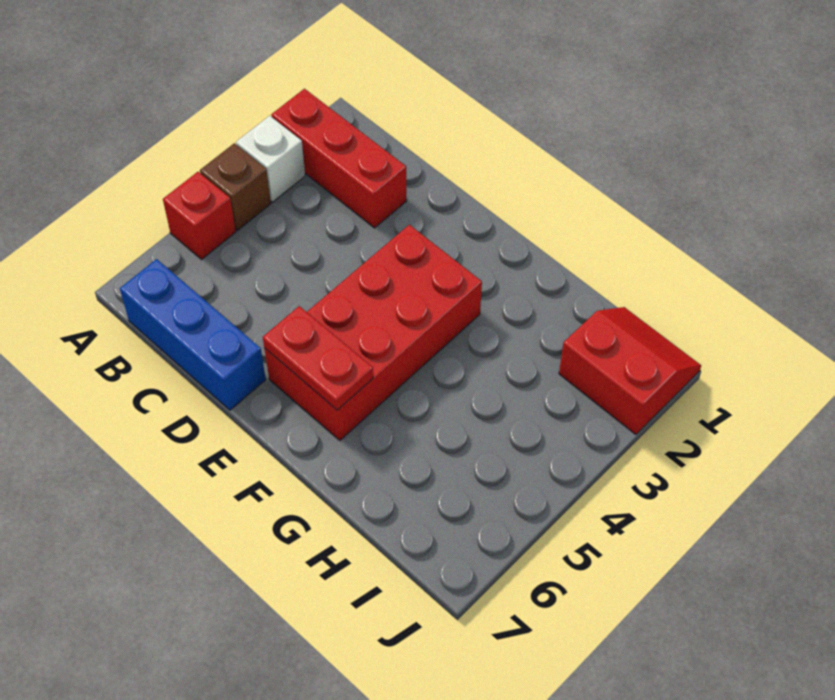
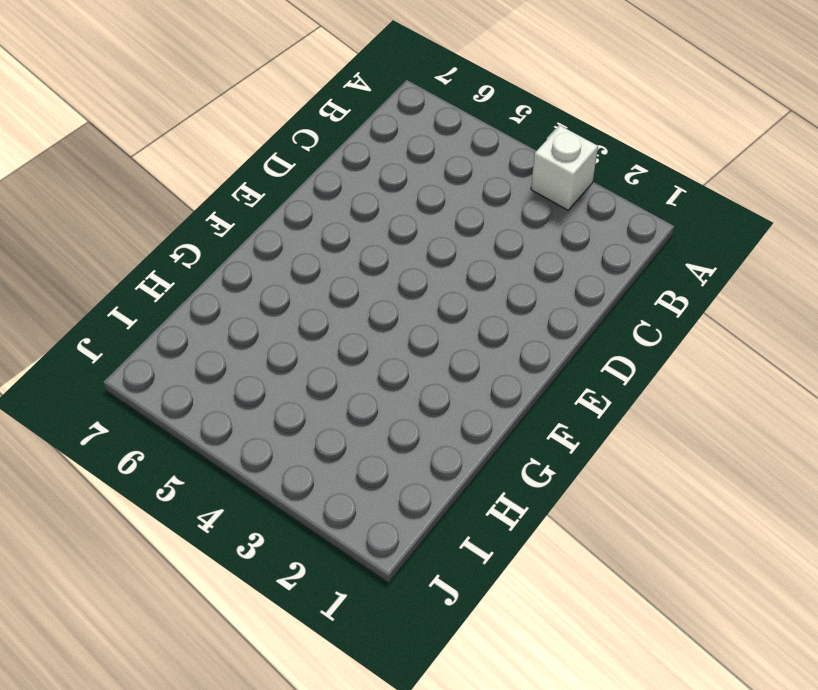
none -> red brick A2:C2 level 1
none -> brown brick A4 level 1

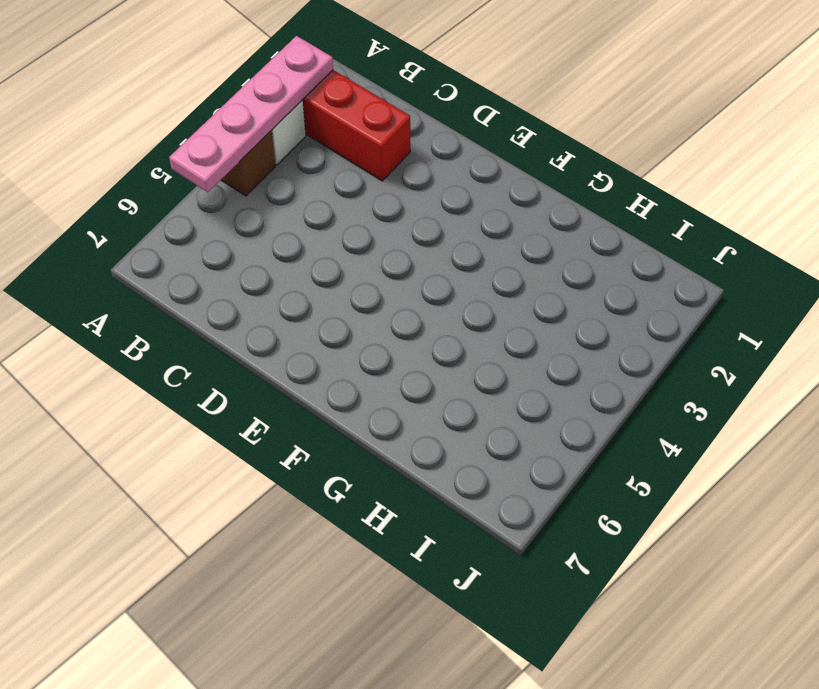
pink plate A2:A5 level 2 -> none
none -> red brick A5 level 1
none -> blue brick B7:D7 level 1

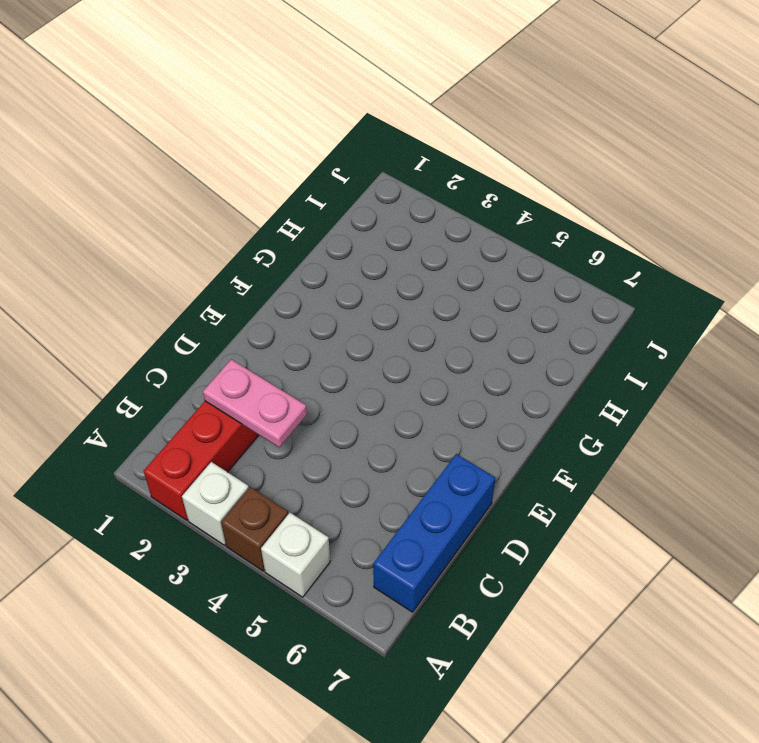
white brick A5 level 1 -> red brick A5 level 1
pink plate C2:C3 level 2 -> none
none -> red brick E3:F6 level 1
none -> red slope I1:J2 level 1 top 2

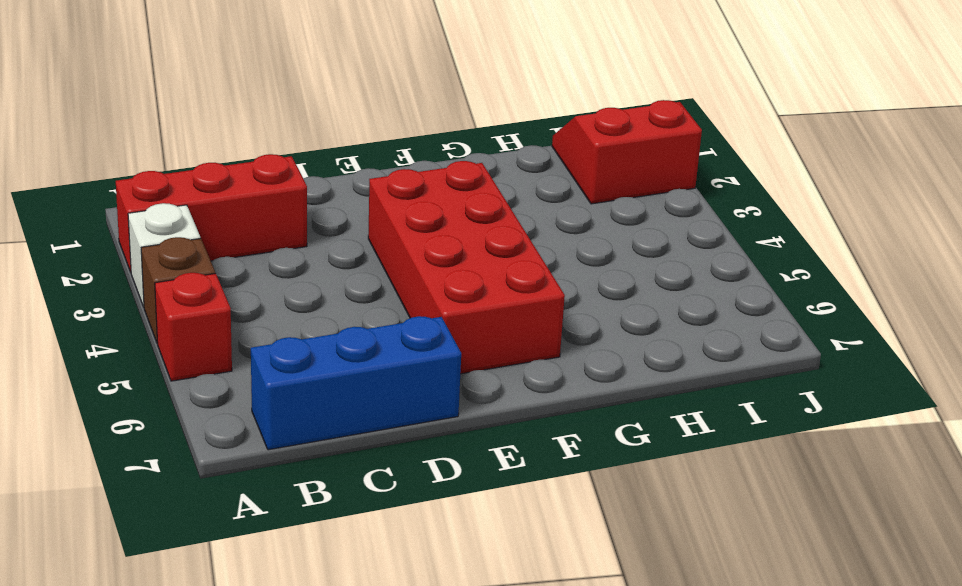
none -> red plate E6:F6 level 2

